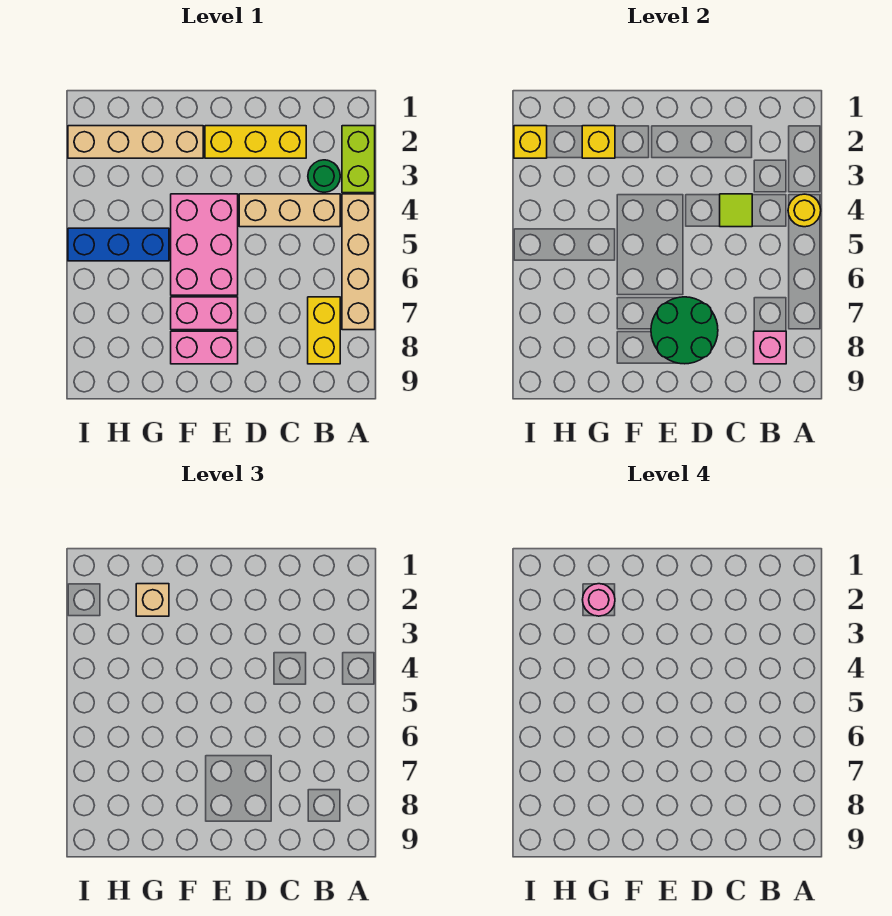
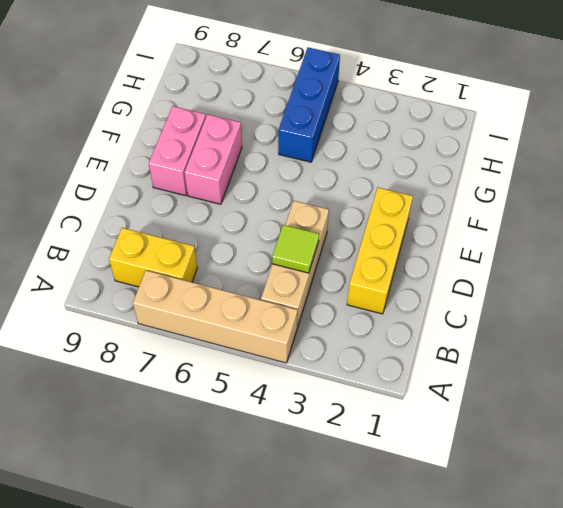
none -> lime brick A2:A3 level 1
none -> green round brick B3 level 1
none -> pink brick E4:F6 level 1

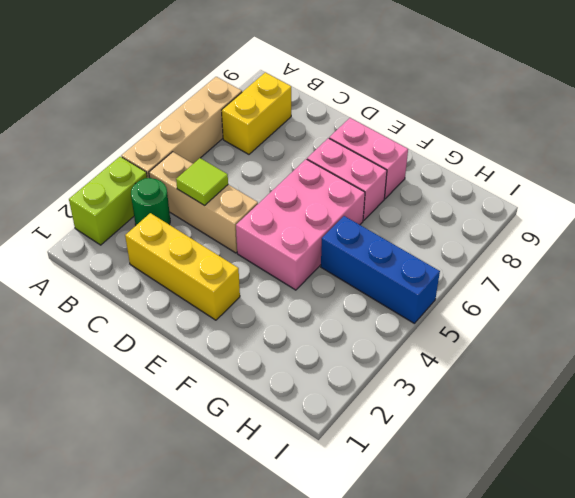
none -> tan brick F2:I2 level 1
none -> yellow round brick A4 level 2
none -> pink brick B8 level 2

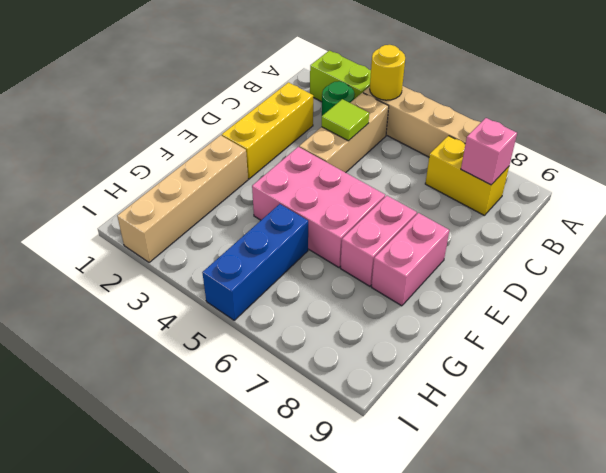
none -> green round brick D7:E8 level 2
none -> yellow brick G2 level 2
none -> yellow brick I2 level 2

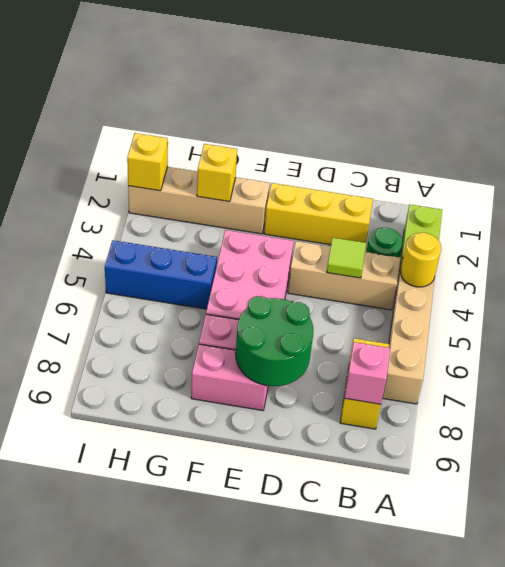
none -> tan brick G2 level 3
none -> pink round brick G2 level 4

